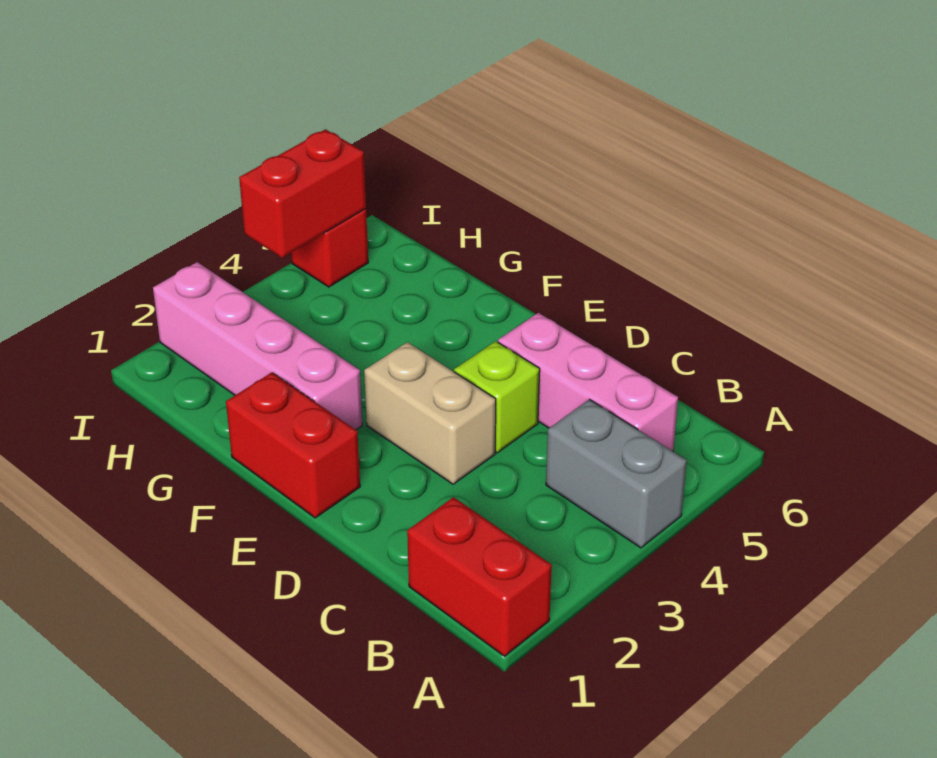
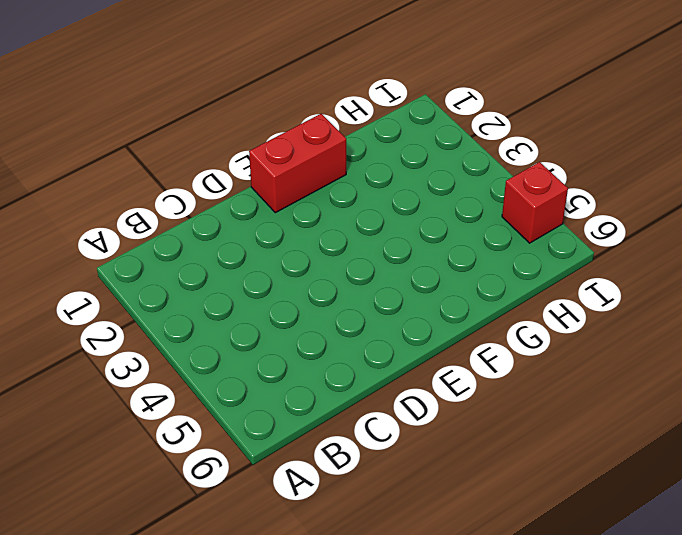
none -> red brick A1:B1 level 1
none -> grey brick A4:B4 level 1

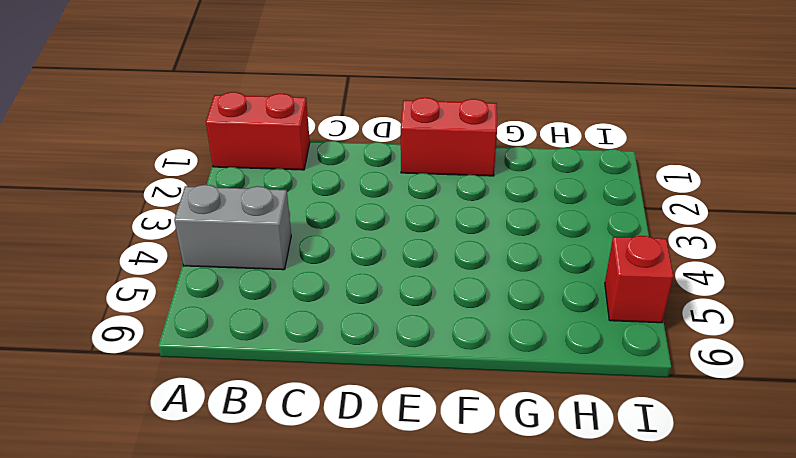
none -> pink brick B5:D5 level 1
none -> tan brick D3:E3 level 1

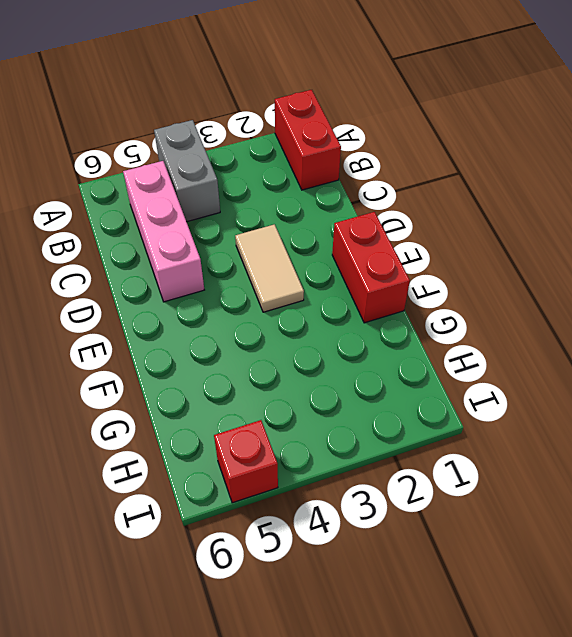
tan tile D3:E3 level 1 -> tan brick D3:E3 level 1
none -> lime brick D4 level 1
none -> pink brick F2:I2 level 1

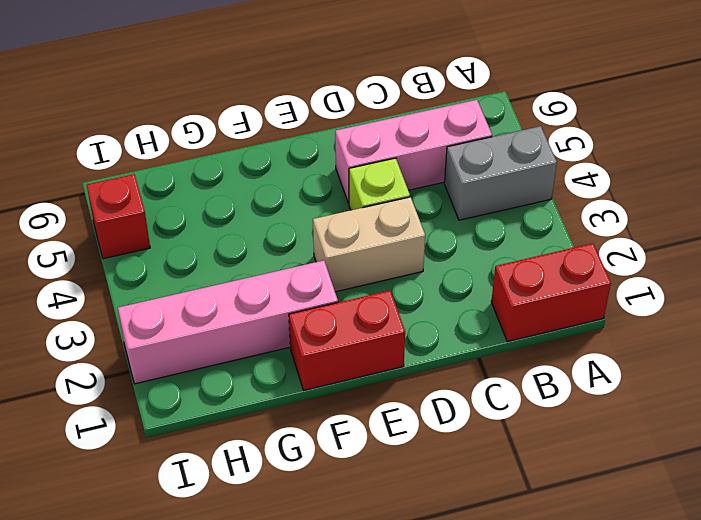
none -> red brick I4:I5 level 2

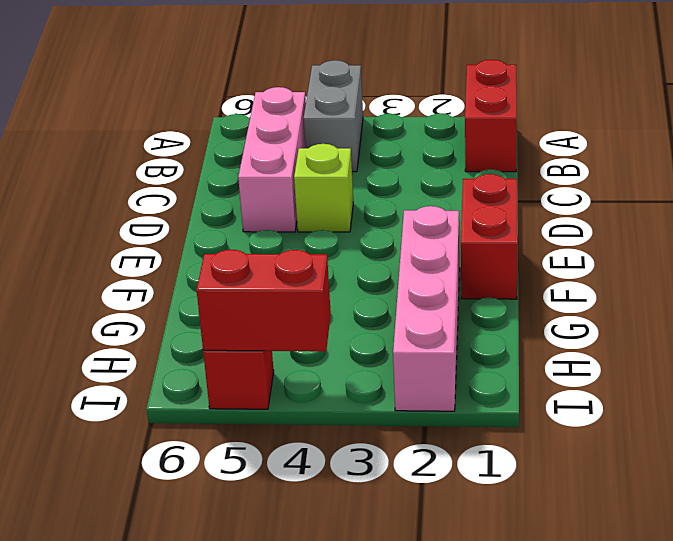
none -> tan brick D3:E3 level 1

